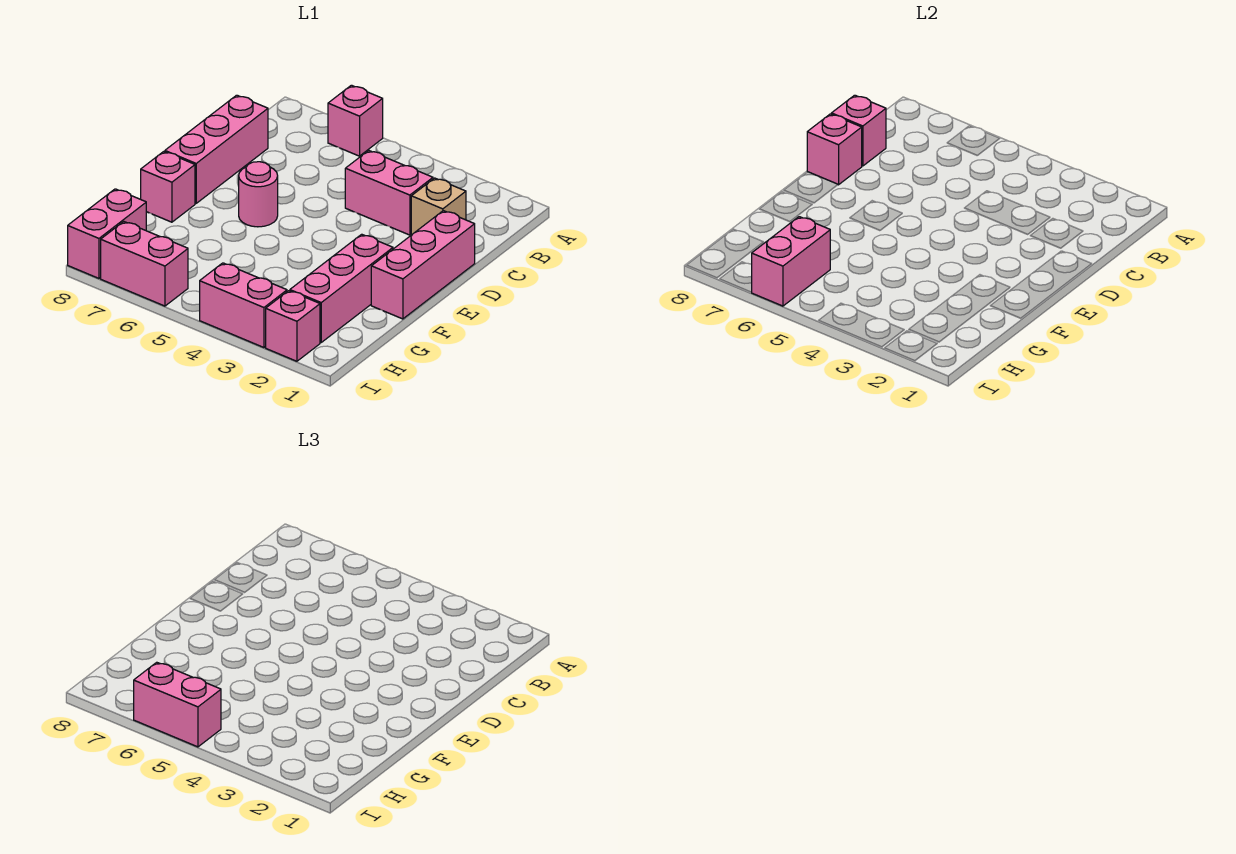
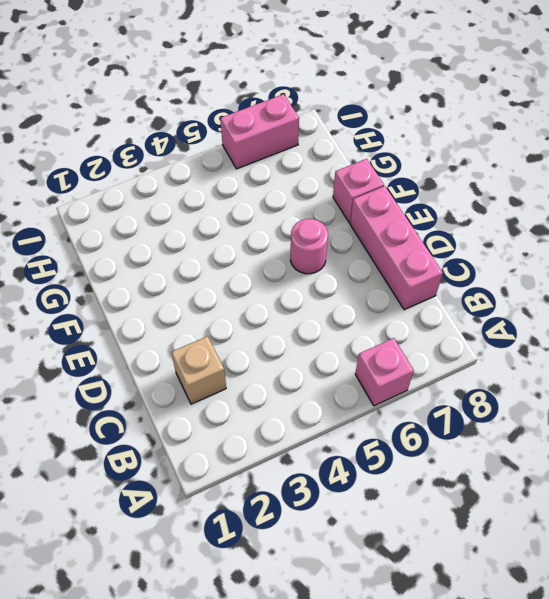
none -> pink brick C3:C4 level 1
none -> pink brick D1:F1 level 1
none -> pink brick F2:H2 level 1

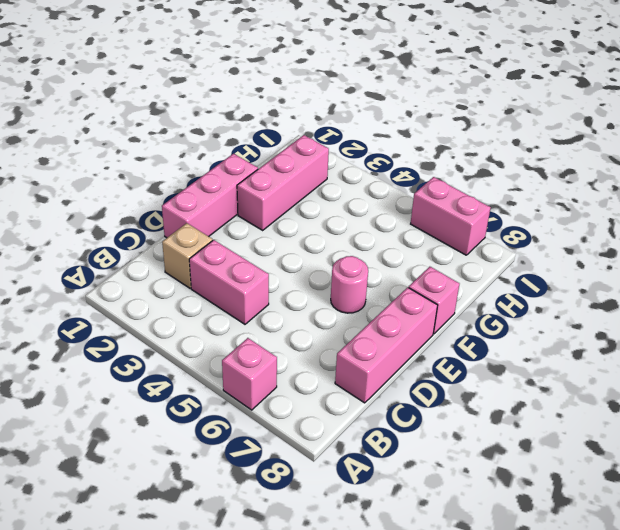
none -> pink brick H8:I8 level 1
none -> pink brick I2 level 1
none -> pink brick I3:I4 level 1

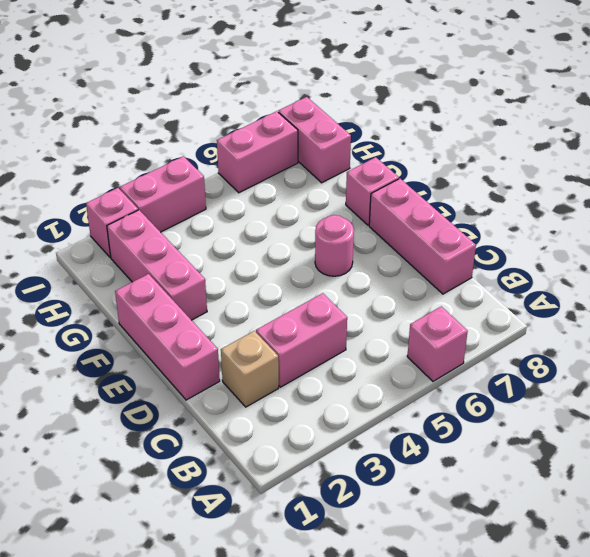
none -> pink brick C8 level 2
none -> pink brick D8 level 2
none -> pink brick H6:I6 level 2

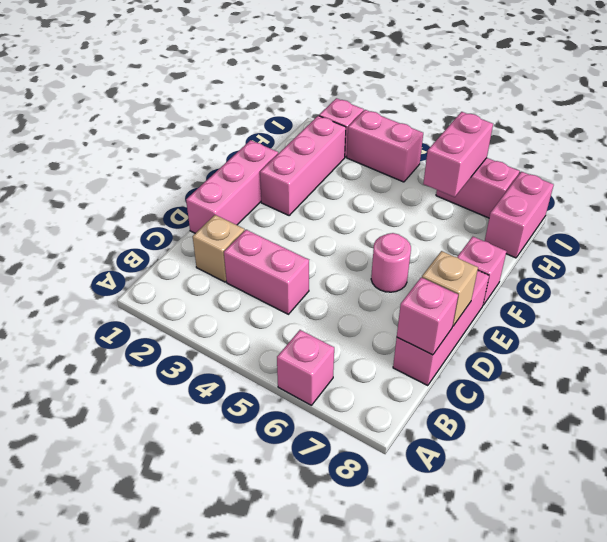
tan brick D8 level 2 -> pink brick D8 level 2
none -> pink brick I5:I6 level 3

